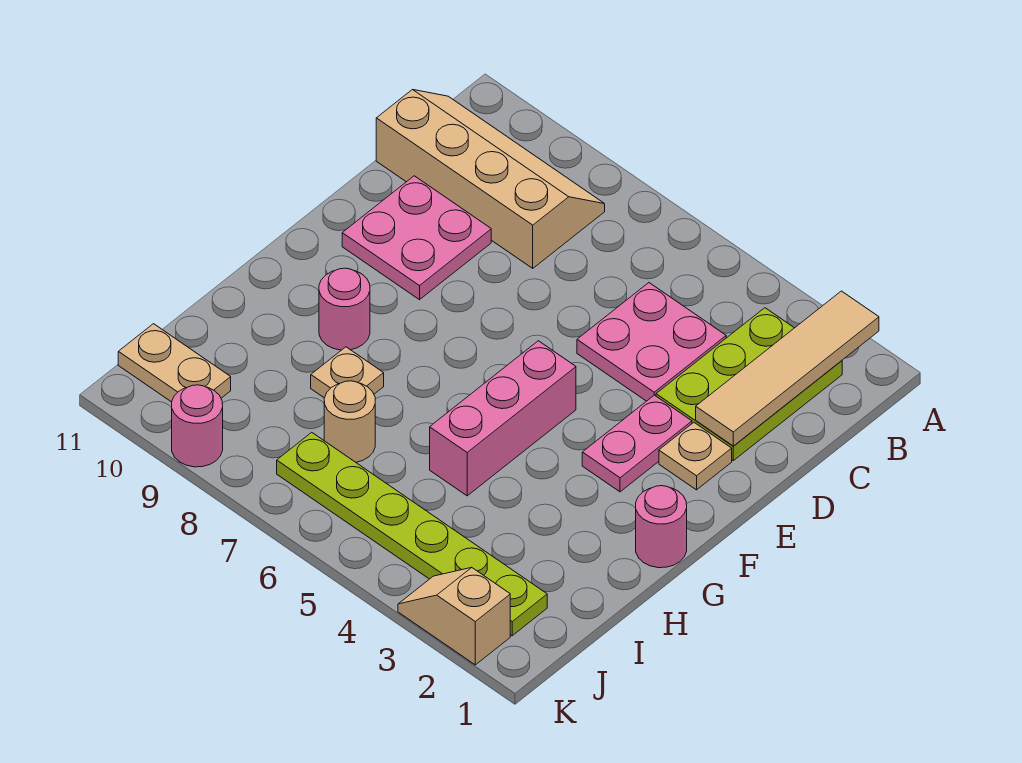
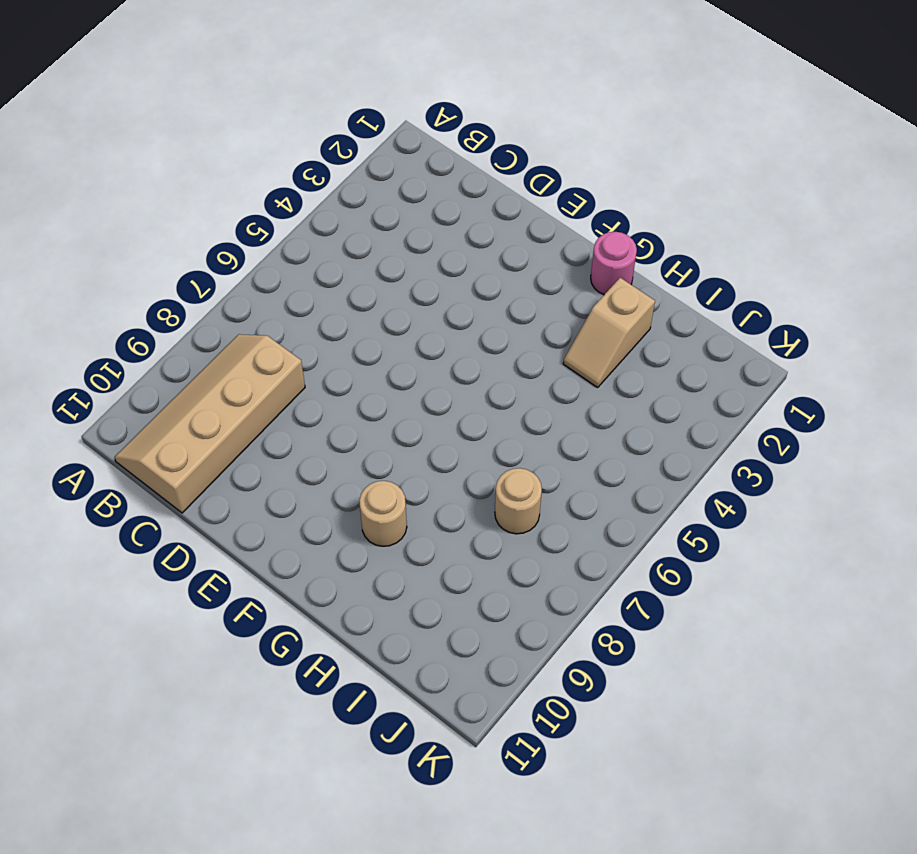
tan round brick G9 level 1 -> pink round brick G9 level 1
tan slope H2:H3 level 1 top 2 -> tan slope K2:K3 level 1 top 2
none -> lime plate B2:D3 level 1
none -> pink plate C4:D5 level 1
none -> pink plate D9:E10 level 1

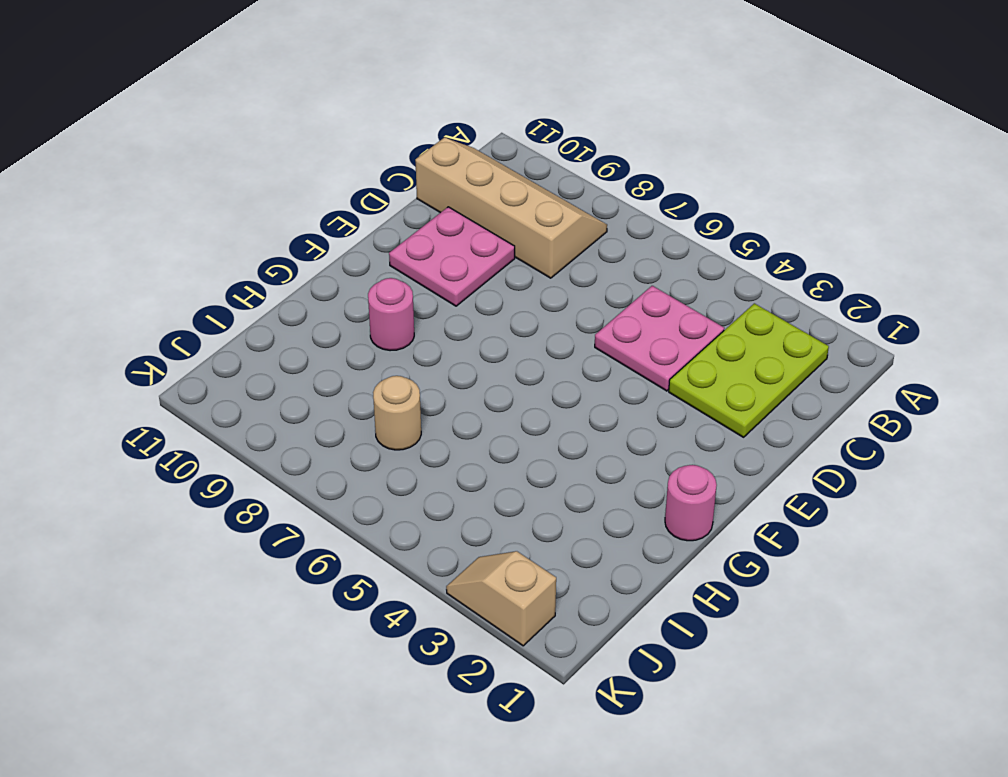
none -> tan plate E2 level 1
none -> pink plate E3:F3 level 1
none -> pink brick F5:H5 level 1

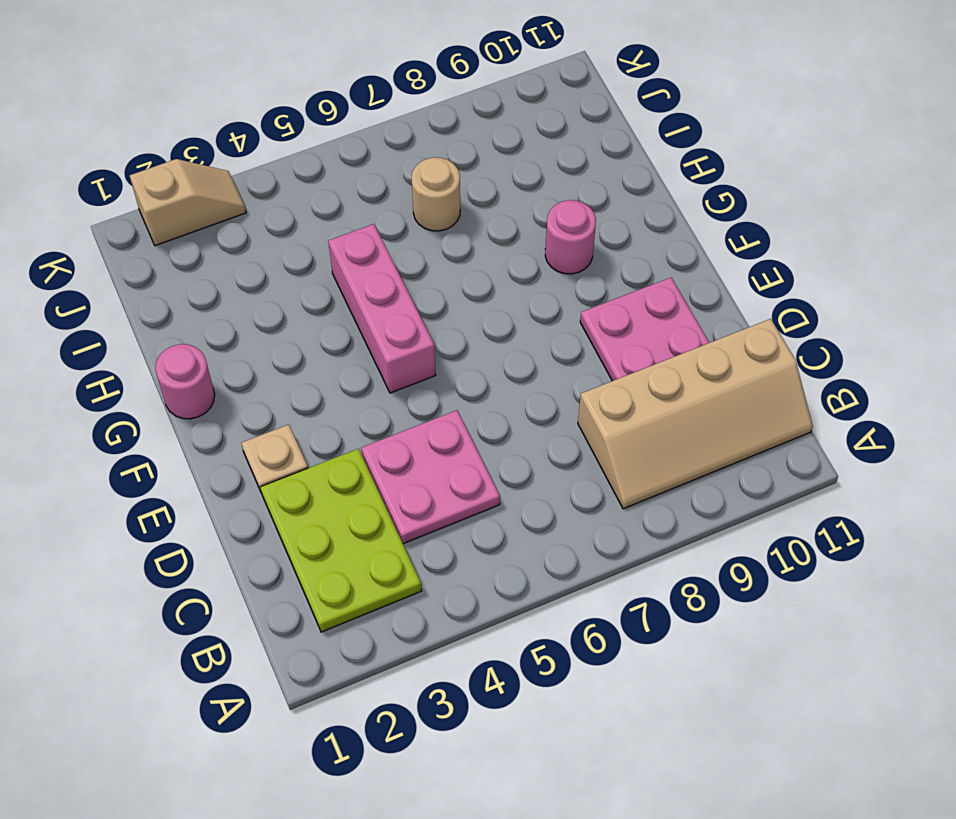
none -> pink plate E3:F3 level 1
none -> tan plate H8 level 1
none -> lime plate J2:J7 level 1

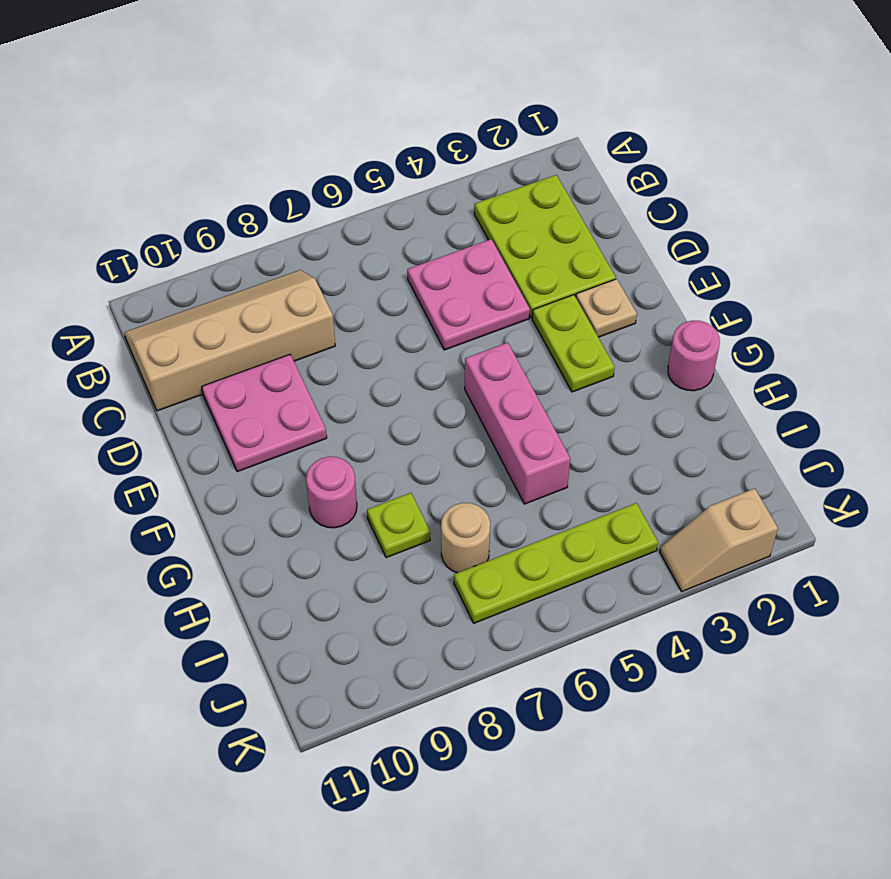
lime plate E3:F3 level 1 -> pink plate E3:F3 level 1
lime plate H8 level 1 -> tan plate H8 level 1
lime plate J4:J7 level 1 -> lime plate J2:J7 level 1
none -> tan plate J10:J11 level 1
none -> pink round brick K9 level 1
none -> tan tile A2:D2 level 2

